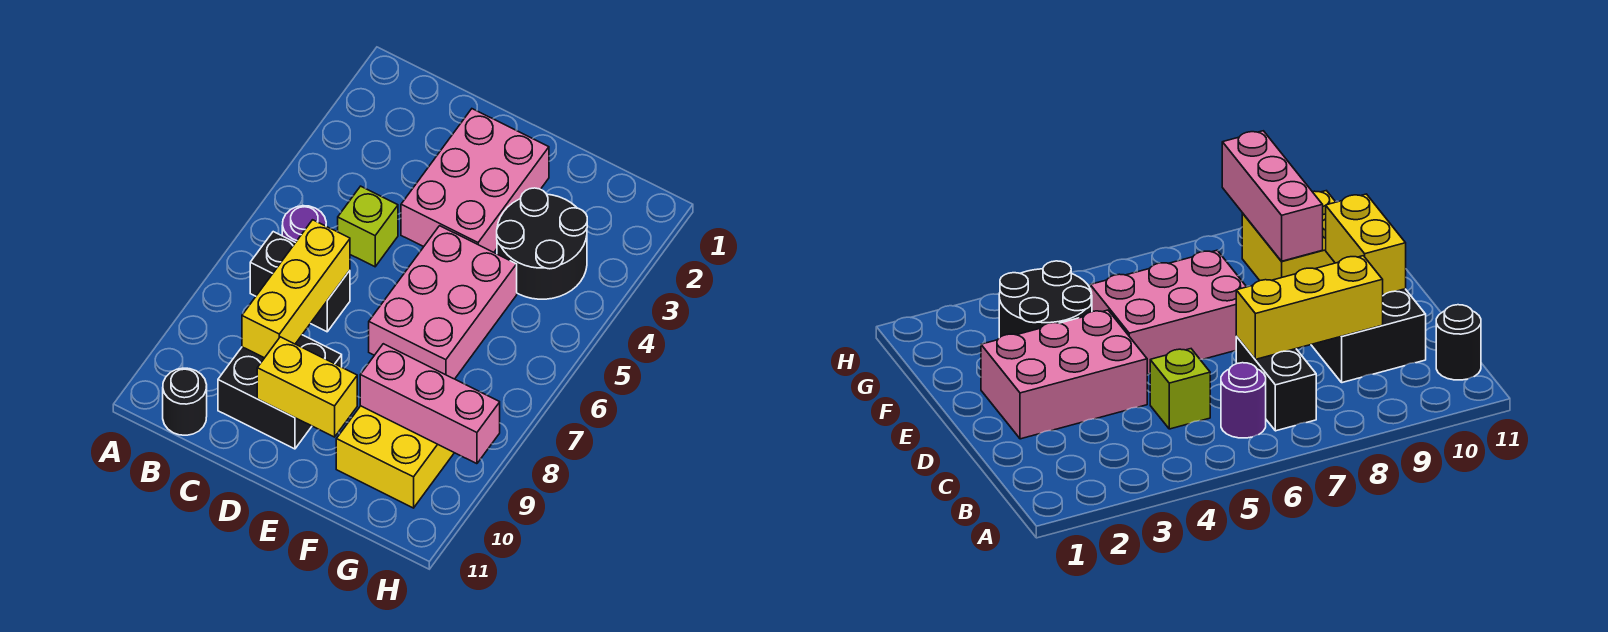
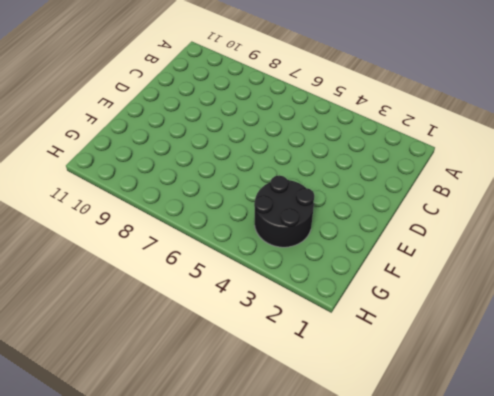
none -> purple round brick B6 level 1
none -> black brick B7:C7 level 1
none -> black round brick B11 level 1

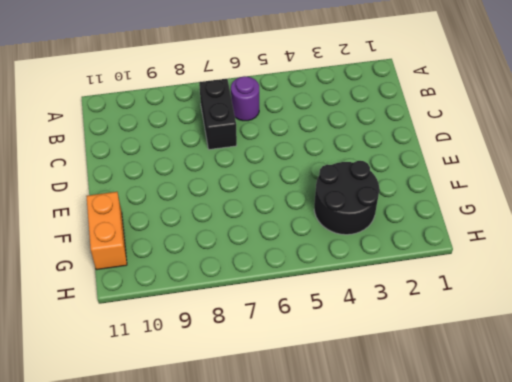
orange brick F11:G11 level 1 -> none
none -> black round brick B11 level 1
none -> lime brick C5 level 1
none -> black brick C9:D10 level 1

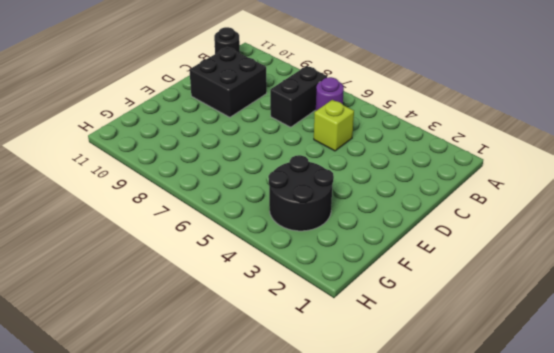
none -> pink brick D2:E4 level 1
none -> pink brick E5:F7 level 1
none -> yellow brick F9:G10 level 1

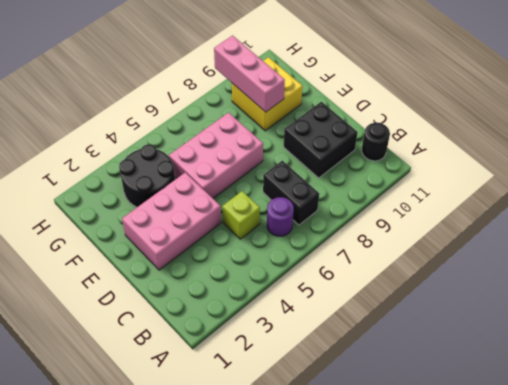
none -> yellow brick C7:C9 level 2
none -> yellow brick D10:E10 level 2

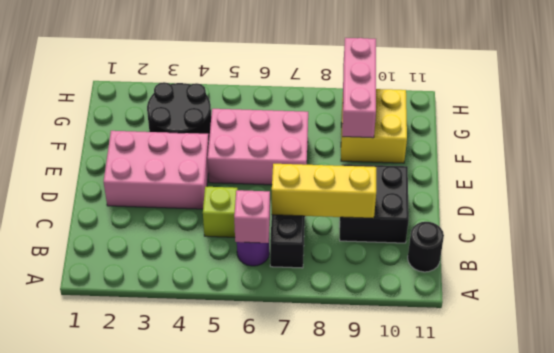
pink brick B6 level 2 -> none
none -> yellow brick D10:E10 level 2

